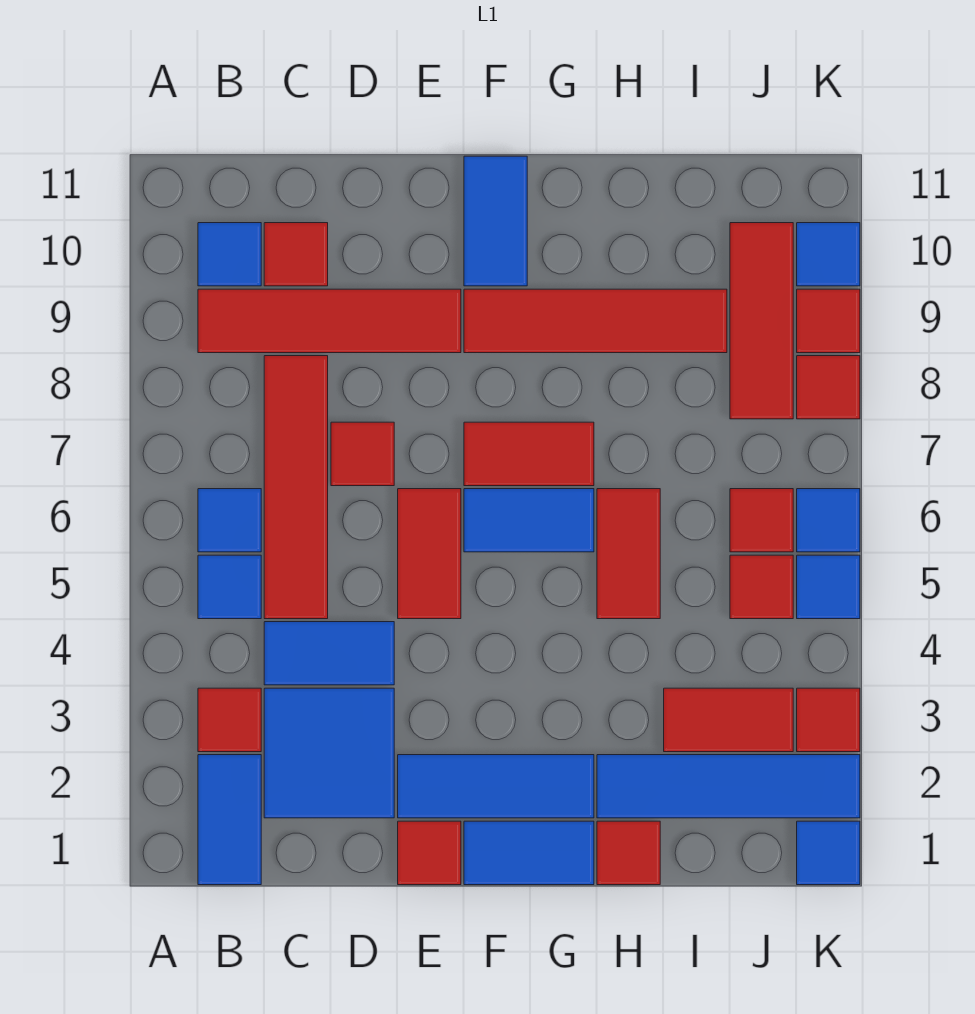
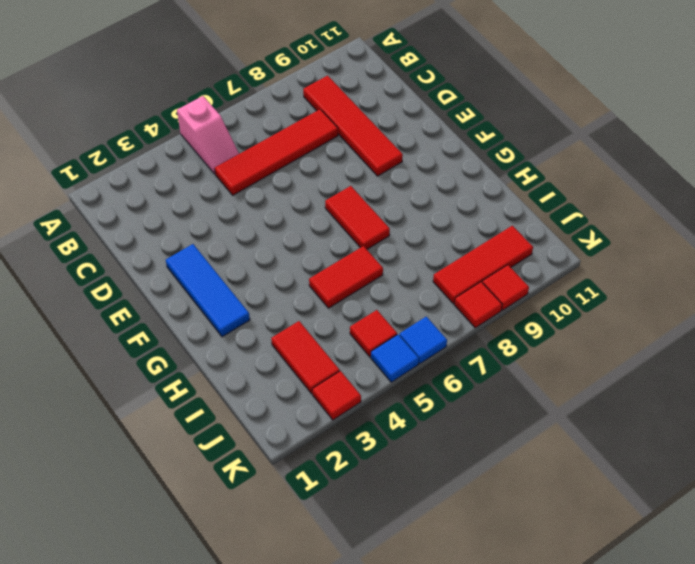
pink slope A5:B5 level 1 top A -> blue tile B5 level 1
none -> blue tile B1:B2 level 1
none -> red tile B3 level 1
none -> blue tile B6 level 1
none -> blue tile B10 level 1

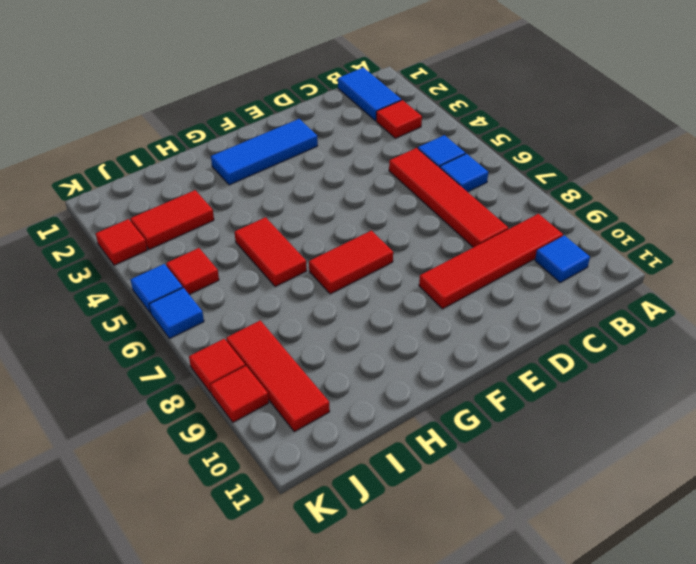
none -> blue tile C2:D3 level 1
none -> blue tile C4:D4 level 1
none -> red tile C10 level 1
none -> red tile D7 level 1

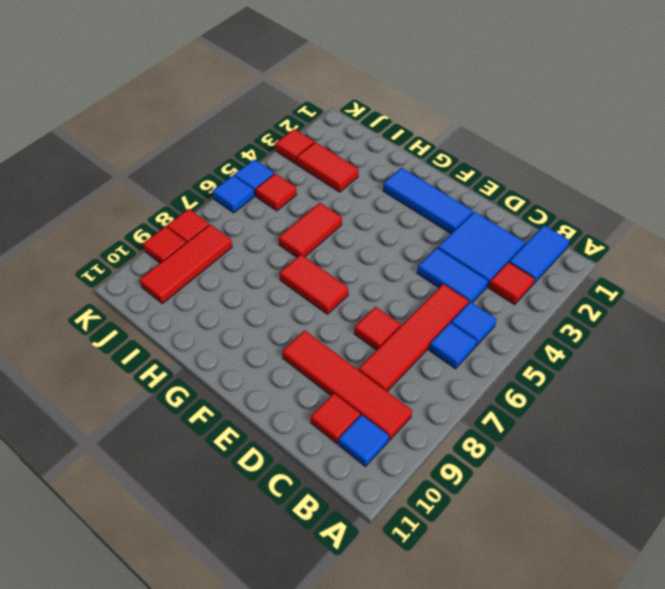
none -> red tile E1 level 1
none -> red tile E5:E6 level 1
none -> blue tile F1:G1 level 1
none -> blue tile F6:G6 level 1

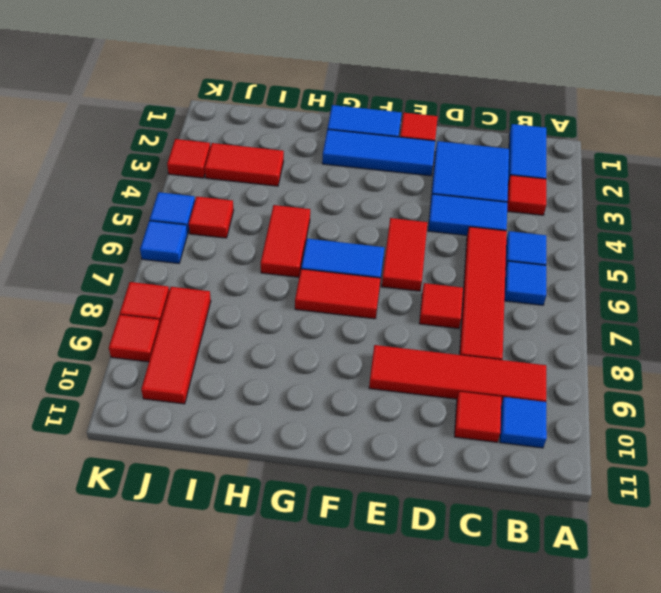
none -> red tile F9:I9 level 1
none -> blue tile F10:F11 level 1
none -> red tile H1 level 1
none -> blue tile H2:K2 level 1

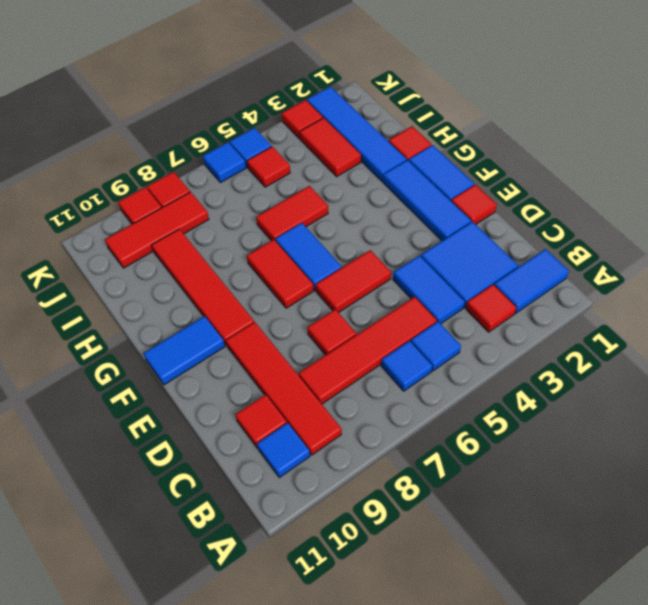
none -> red tile J6 level 1
none -> blue tile K1 level 1
none -> blue tile K10 level 1

